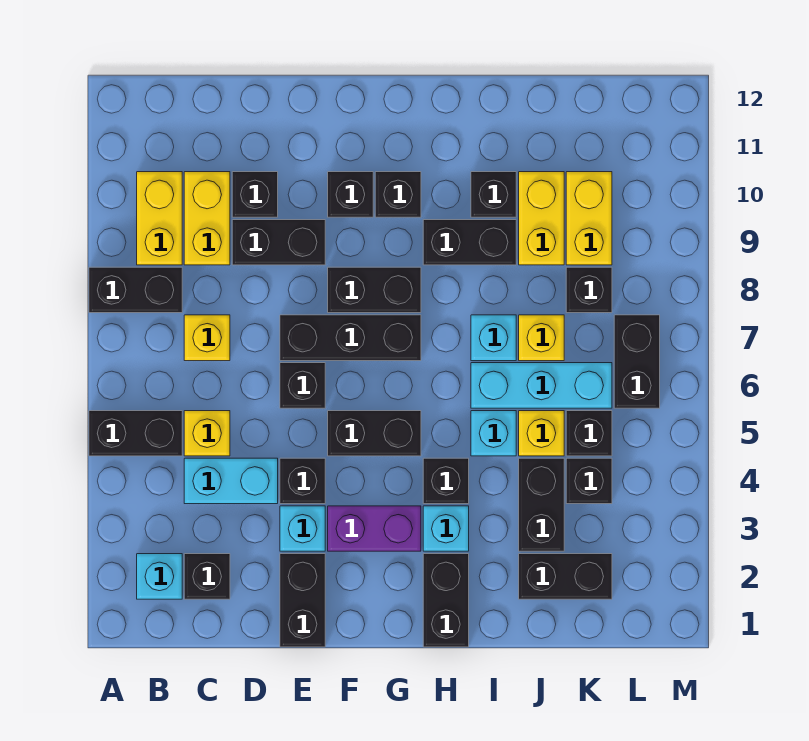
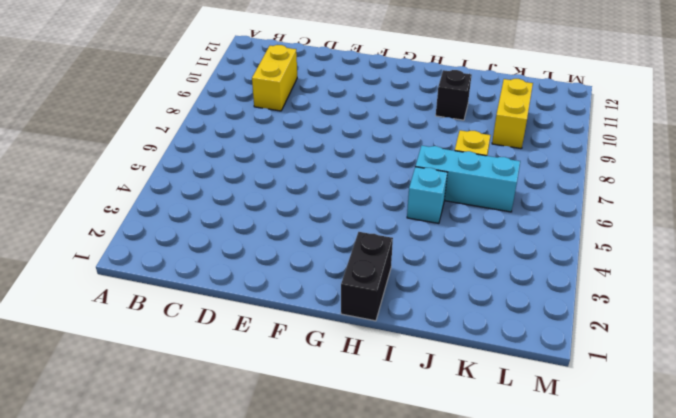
none -> black brick A5:B5 level 1
none -> black brick A8:B8 level 1
none -> cyan brick B2 level 1
none -> yellow brick B9:B10 level 1

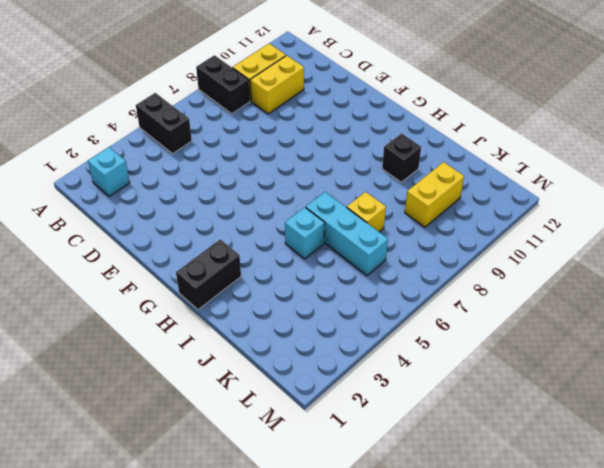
none -> black brick C2 level 1
none -> cyan brick C4:D4 level 1
none -> yellow brick C5 level 1
none -> yellow brick C7 level 1

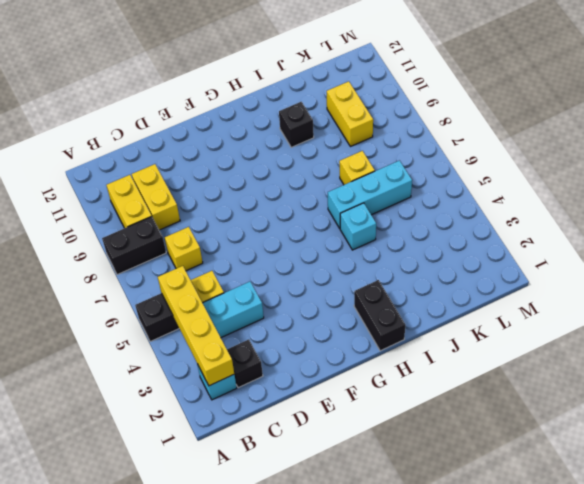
yellow brick B2:B5 level 2 -> none
none -> black brick D9:E9 level 1
none -> black brick D10 level 1
none -> black brick E1:E2 level 1
none -> cyan brick E3 level 1

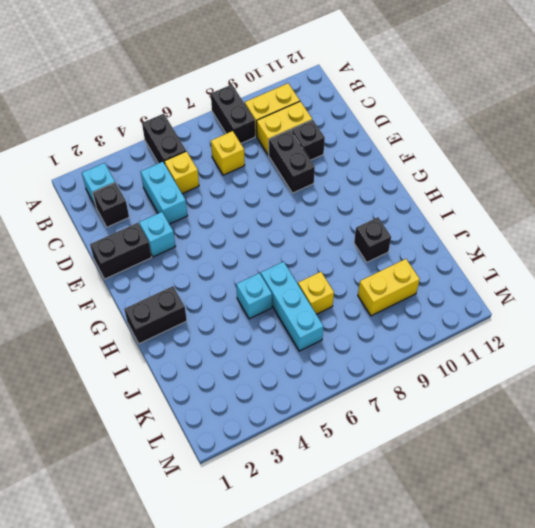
none -> black brick E4 level 1
none -> black brick E6 level 1
none -> black brick E7:G7 level 1
none -> purple brick F3:G3 level 1

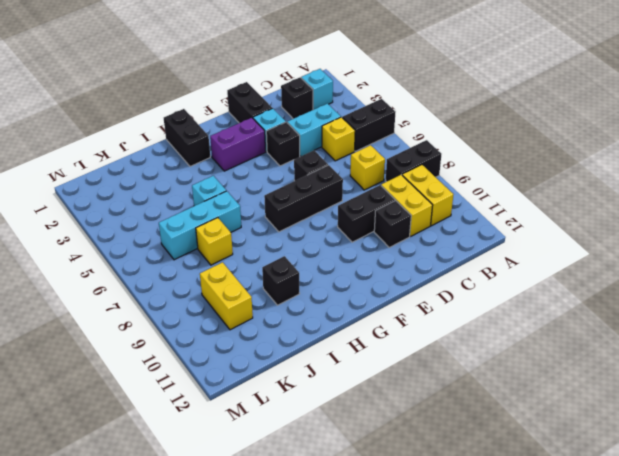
none -> black brick F5:G5 level 1
none -> black brick F8:G8 level 1
none -> black brick F10 level 1
none -> black brick G10 level 1

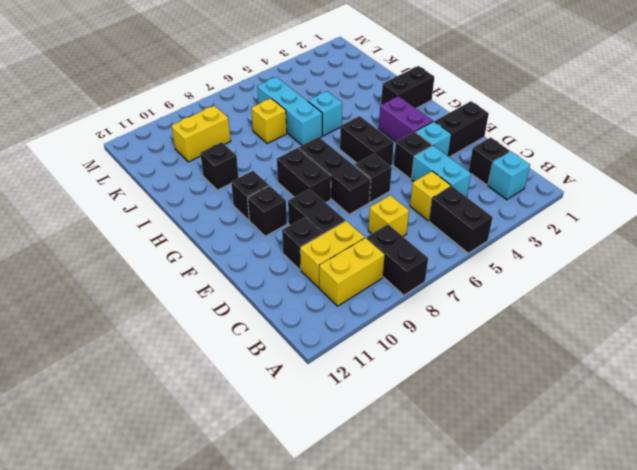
none -> cyan brick H3 level 1
none -> black brick H4 level 1
none -> black brick H9:I9 level 1
none -> cyan brick I7 level 1

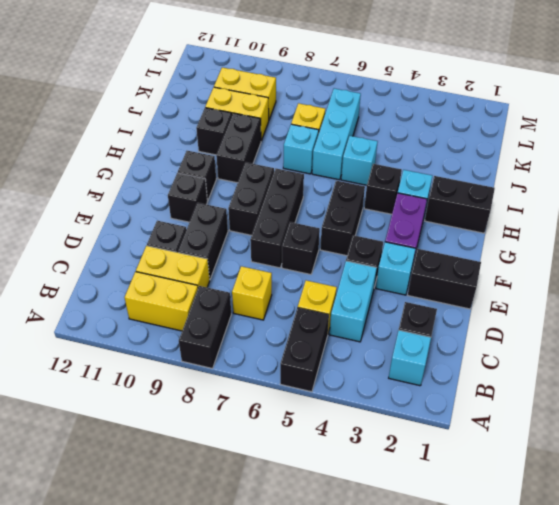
none -> black brick J2:K2 level 1
none -> black brick J3:J4 level 1
none -> yellow brick J5 level 1
none -> black brick K4 level 1

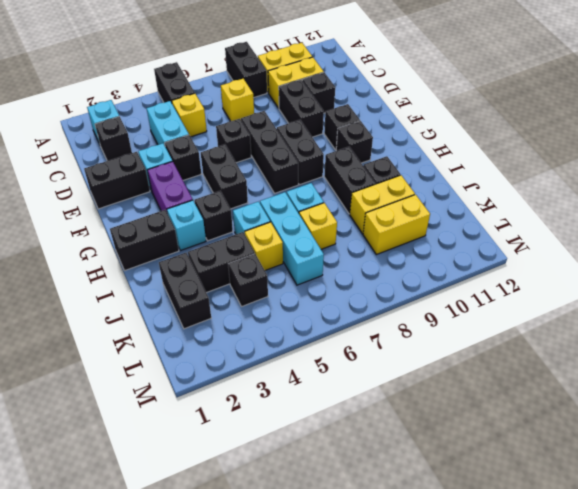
none -> black brick K5 level 1
none -> black brick K8 level 1
none -> black brick L6:L7 level 1

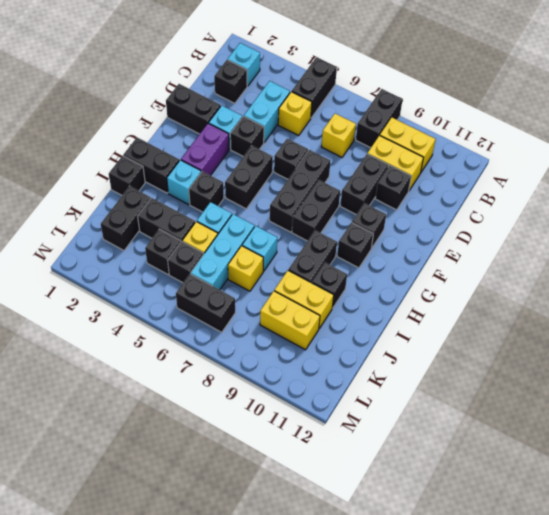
black brick I1 level 1 -> black brick K8 level 1

